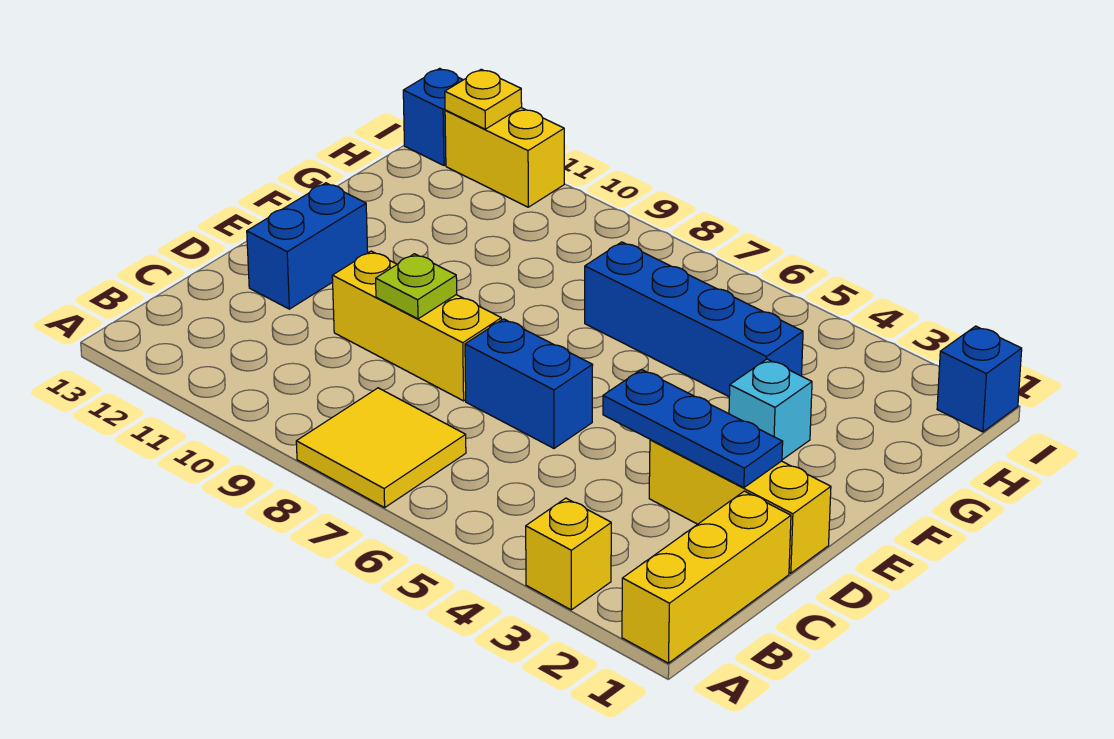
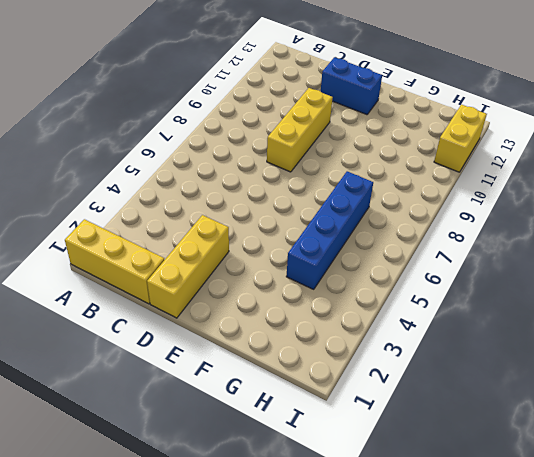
none -> yellow brick A3 level 1
none -> yellow tile A7:B8 level 1
none -> blue brick D6:D7 level 1

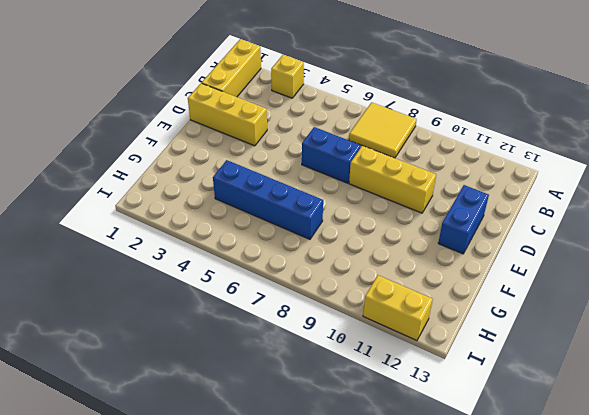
none -> cyan brick F3 level 1
none -> blue brick I1 level 1
none -> blue brick I13 level 1

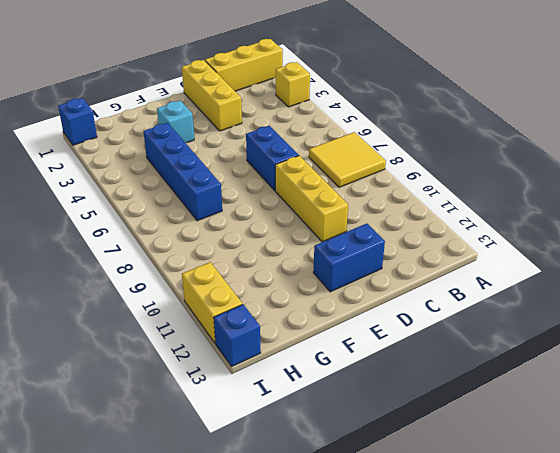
none -> blue plate D2:D4 level 2
none -> lime plate D9 level 2
none -> yellow plate I12 level 2

